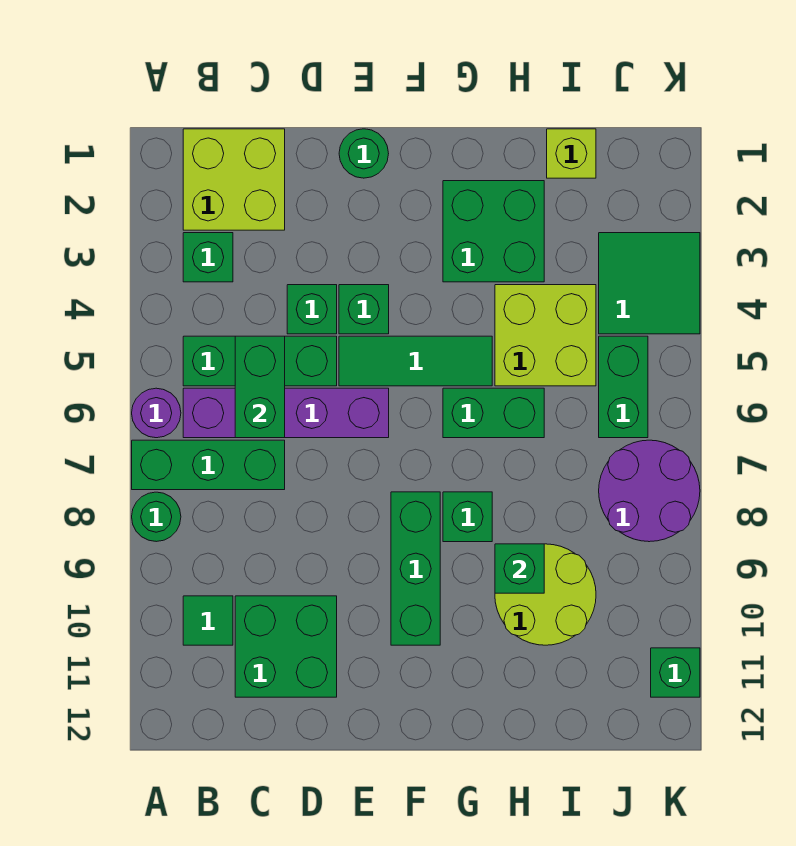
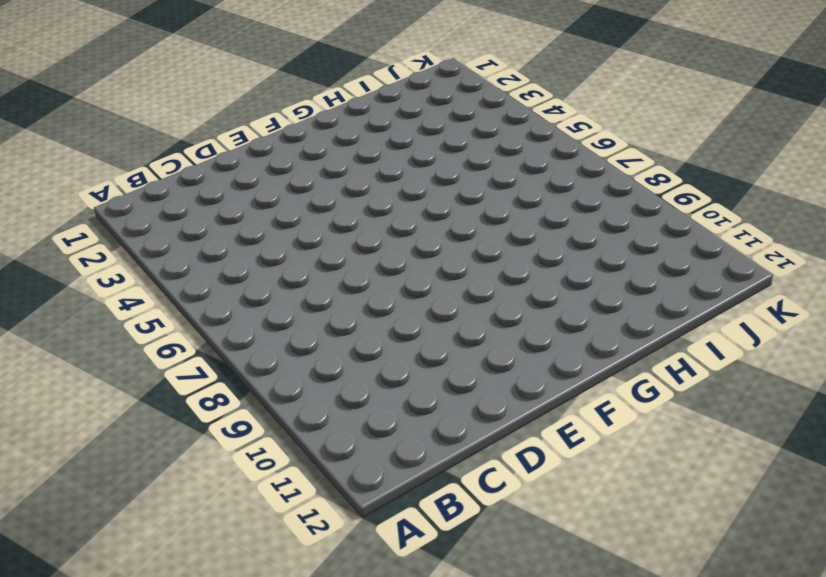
none -> purple round brick A6 level 1
none -> green brick A7:C7 level 1
none -> green round brick A8 level 1

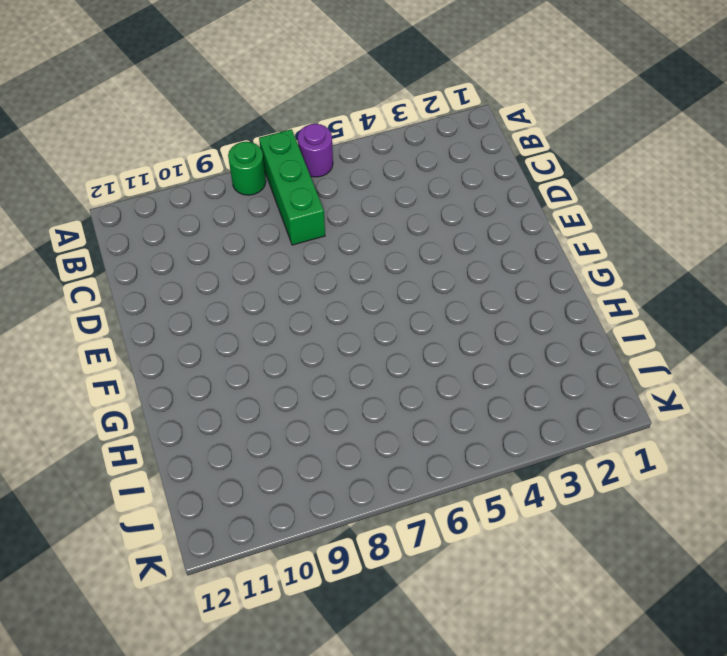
none -> lime brick B1:C2 level 1
none -> green brick B3 level 1
none -> green brick B5:D5 level 1

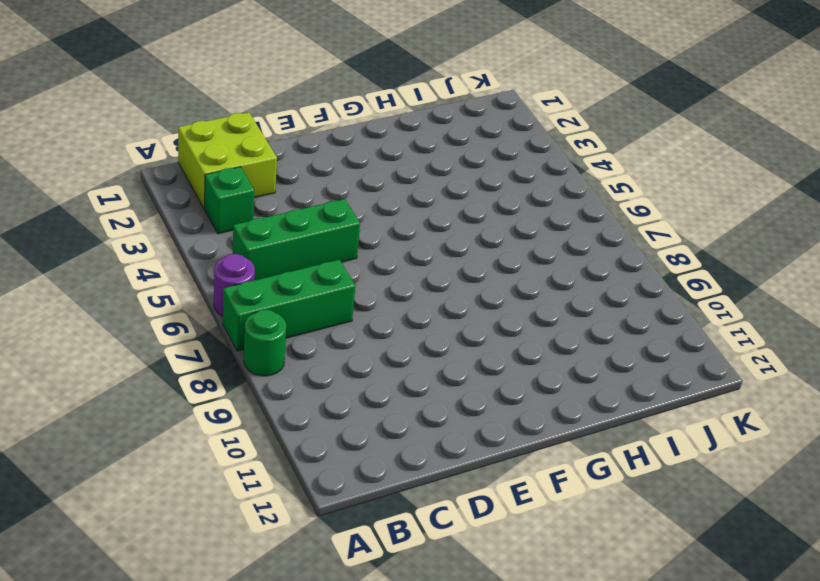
none -> purple brick B6:E6 level 1
none -> green tile B10 level 1
none -> green brick C10:D11 level 1

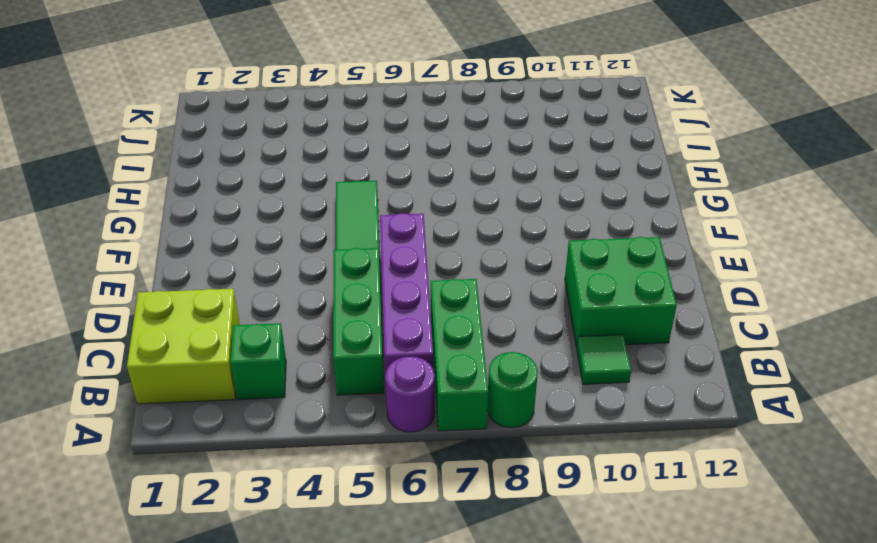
none -> green brick D4 level 1
none -> green round brick E1 level 1
none -> green brick E4 level 1

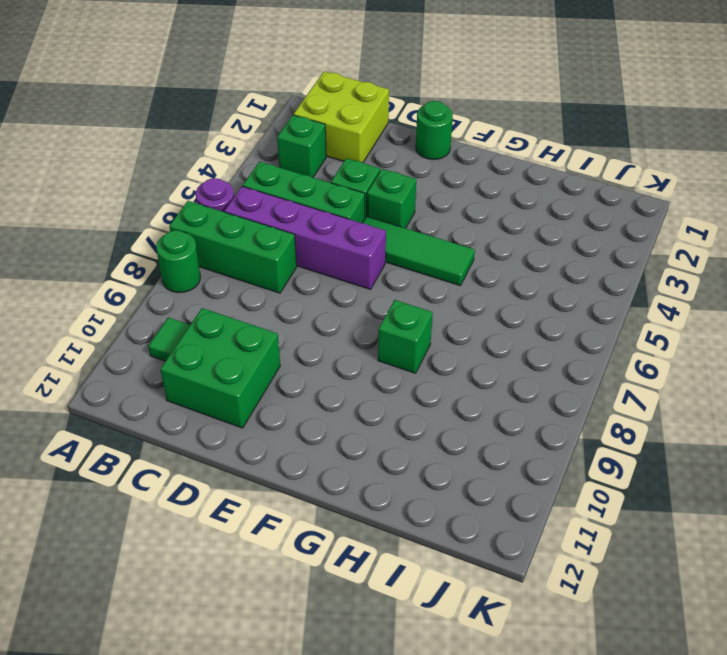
none -> green brick F8:F10 level 1
none -> green brick G2:H3 level 1
none -> green brick G6:H6 level 1

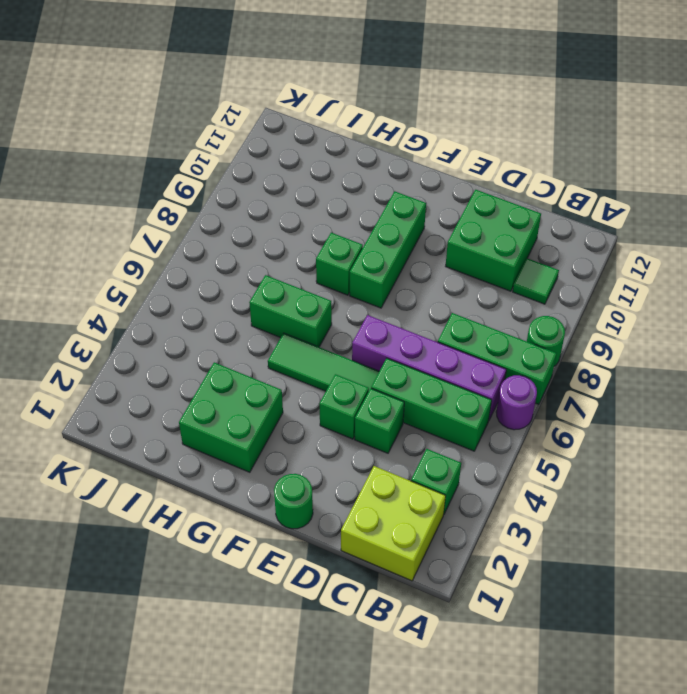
none -> lime brick H4:I5 level 1
none -> lime round brick H9:I10 level 1
none -> lime brick I1 level 1

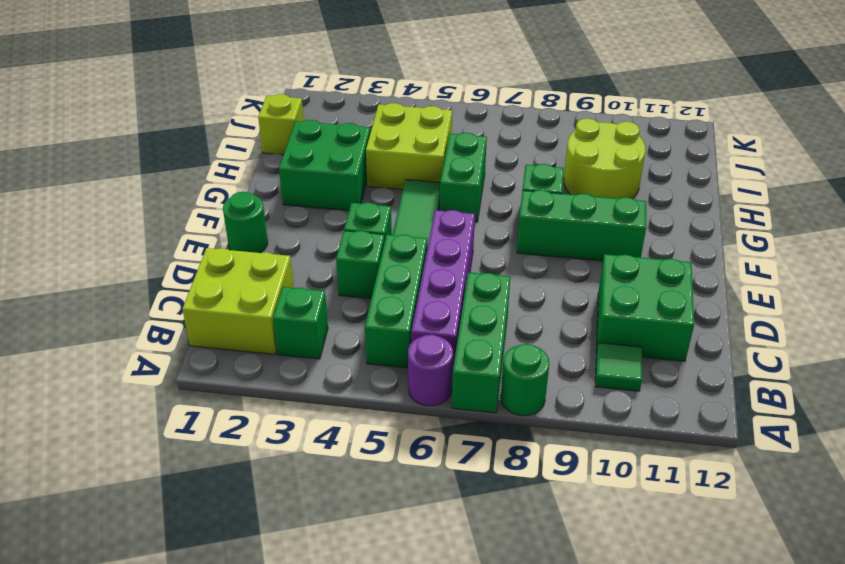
none -> green tile J3:K4 level 1
none -> green brick J5:J6 level 1
none -> purple round brick J7:K8 level 1

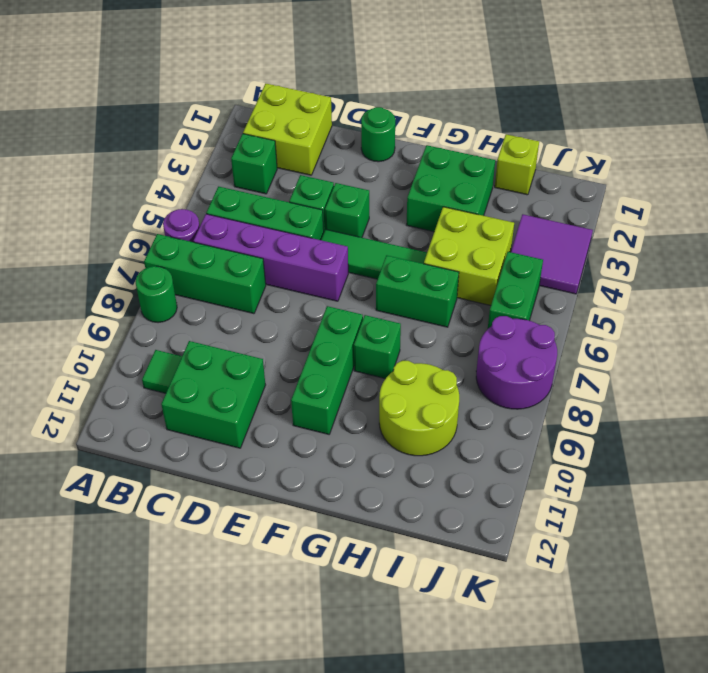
purple tile J3:K4 level 1 -> green tile J3:K4 level 1
none -> green brick K11 level 1
none -> green brick C5:C6 level 2
none -> green brick H9 level 2

